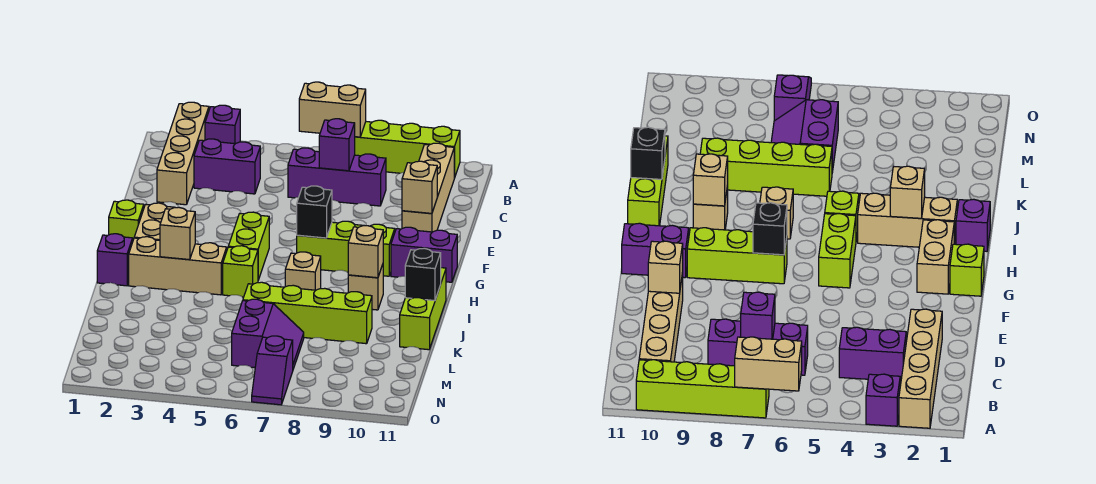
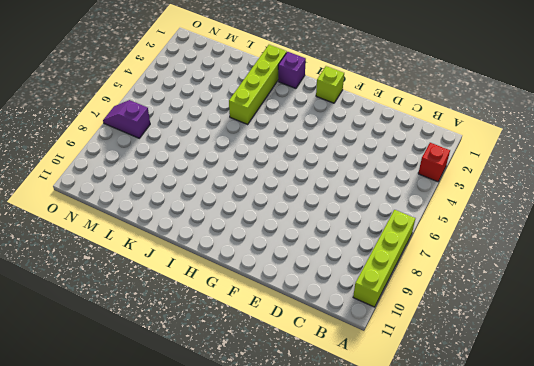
red brick A3 level 1 -> purple brick A3 level 1
lime brick J1:J4 level 1 -> lime brick K6:K9 level 1
none -> tan brick A2:D2 level 1
none -> tan brick B10:E10 level 1
none -> purple brick C3:C4 level 1

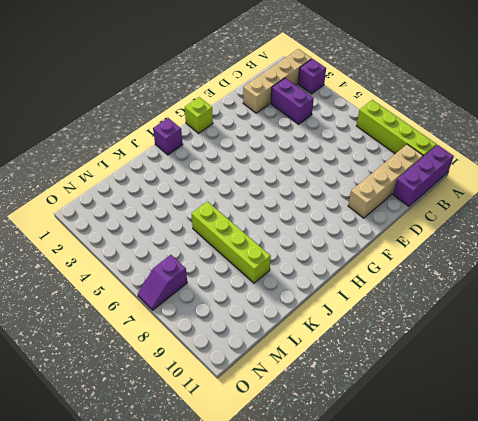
purple brick A11:C11 level 1 -> purple brick C6:C8 level 1
none -> tan brick G2:H2 level 1
none -> lime brick G5:H5 level 1
none -> lime brick G7:G9 level 1

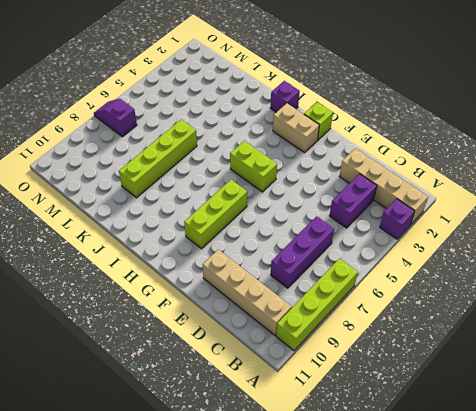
none -> purple brick G10:G11 level 1
none -> tan brick I2:I4 level 1
none -> lime brick I5 level 1

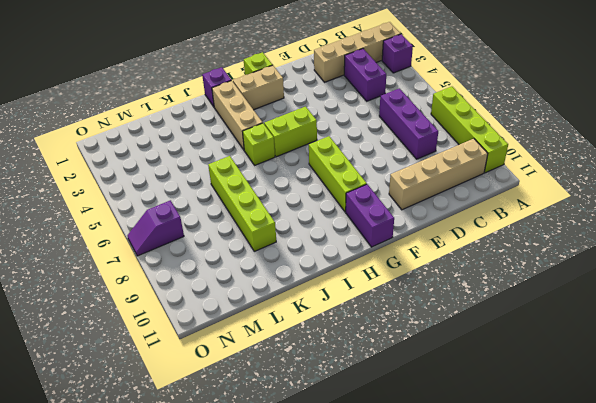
none -> tan brick I7 level 1
none -> tan brick I9 level 1
none -> lime brick I11:K11 level 1

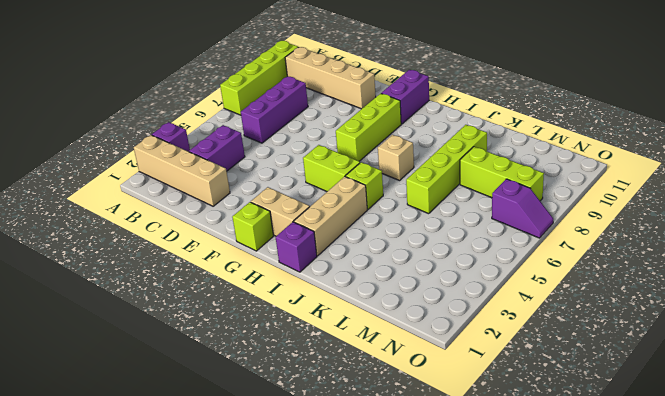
lime brick L8:N8 level 1 -> lime brick I11:K11 level 1
none -> tan brick I9 level 1
none -> purple slope L6:M7 level 1 top 6
none -> tan brick A6:A7 level 2

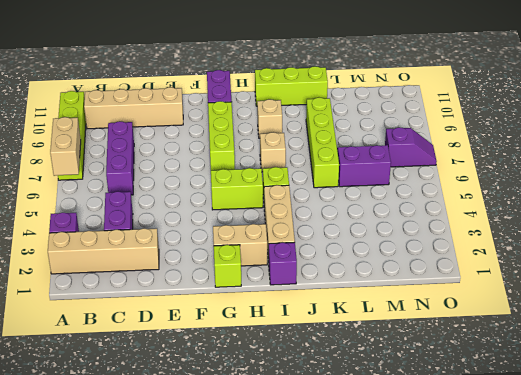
none -> purple brick C7 level 2
none -> tan brick E10 level 2
none -> black brick G7 level 2

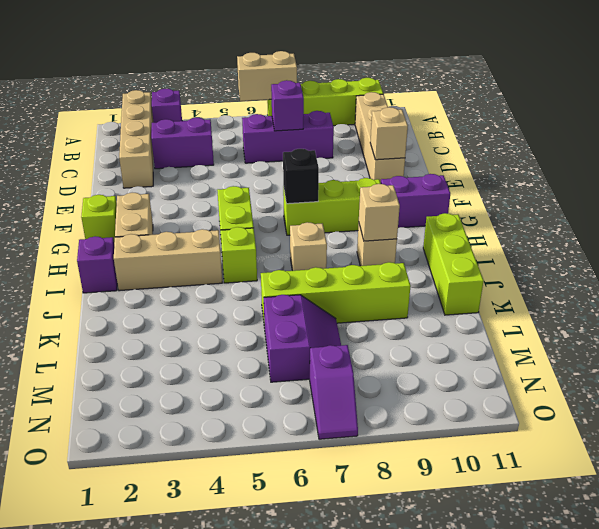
none -> tan brick I3 level 2
none -> black brick J11 level 2

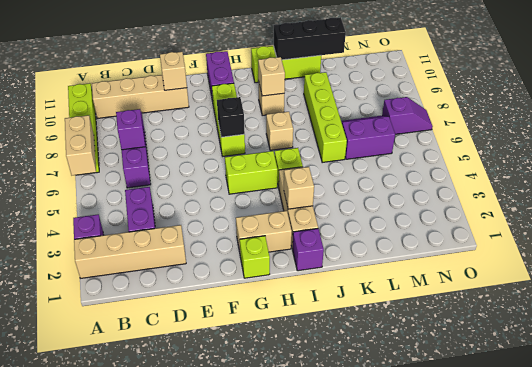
black brick J11:L11 level 2 -> black brick J11 level 2

